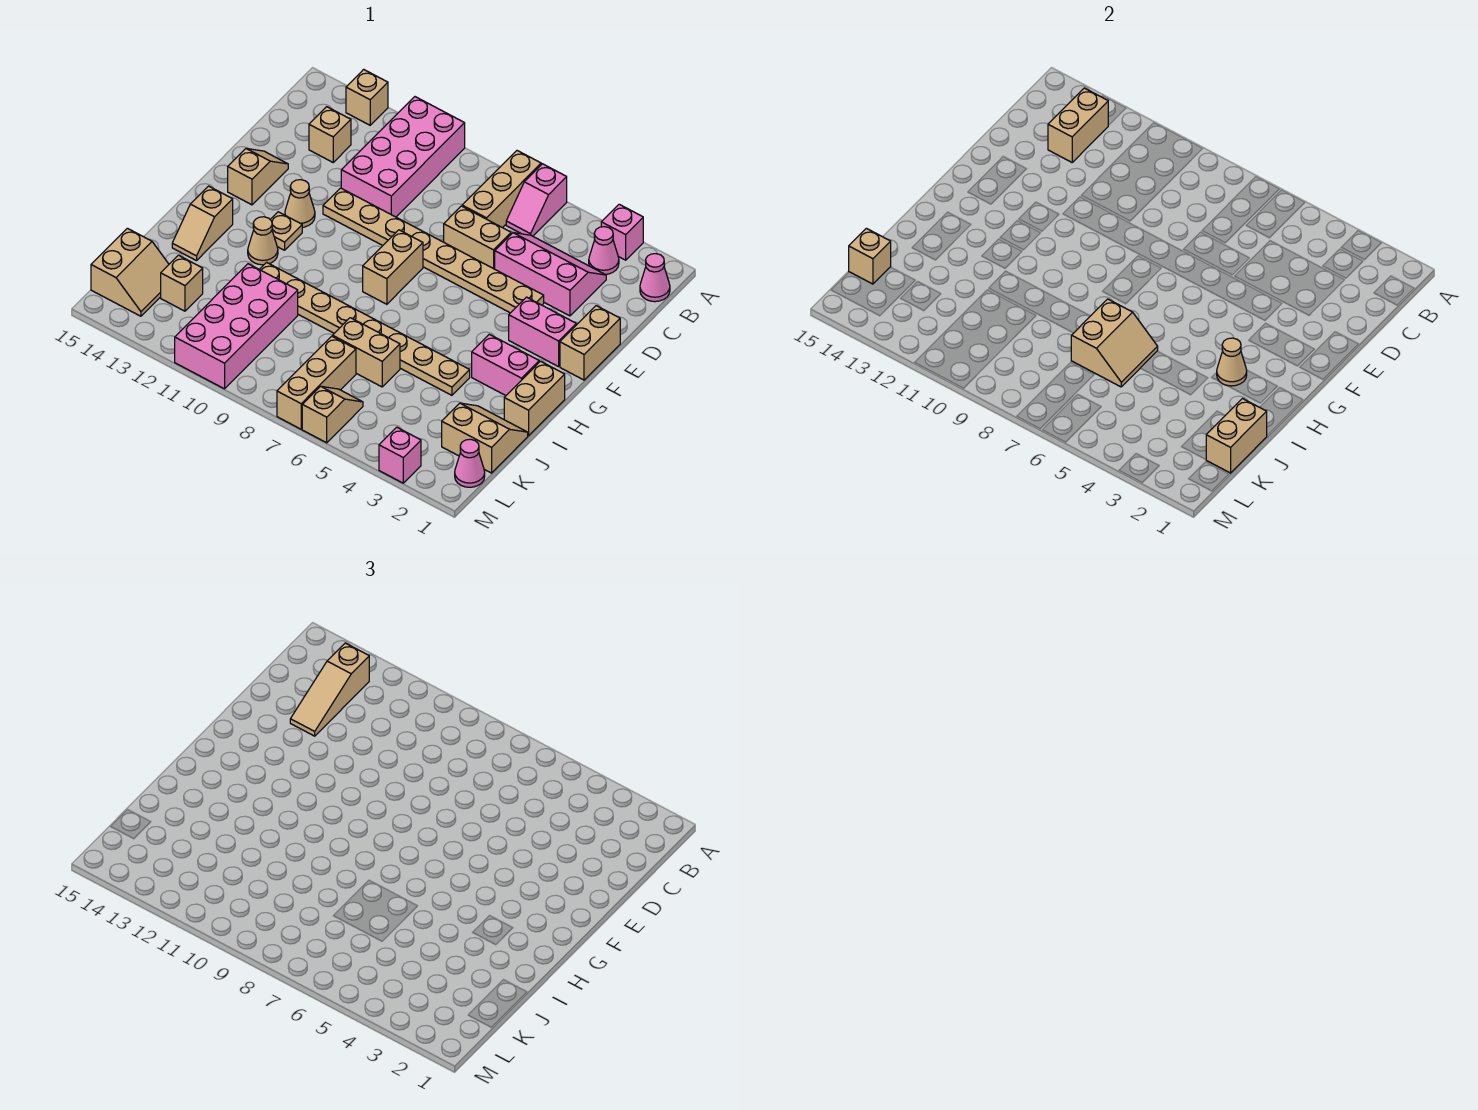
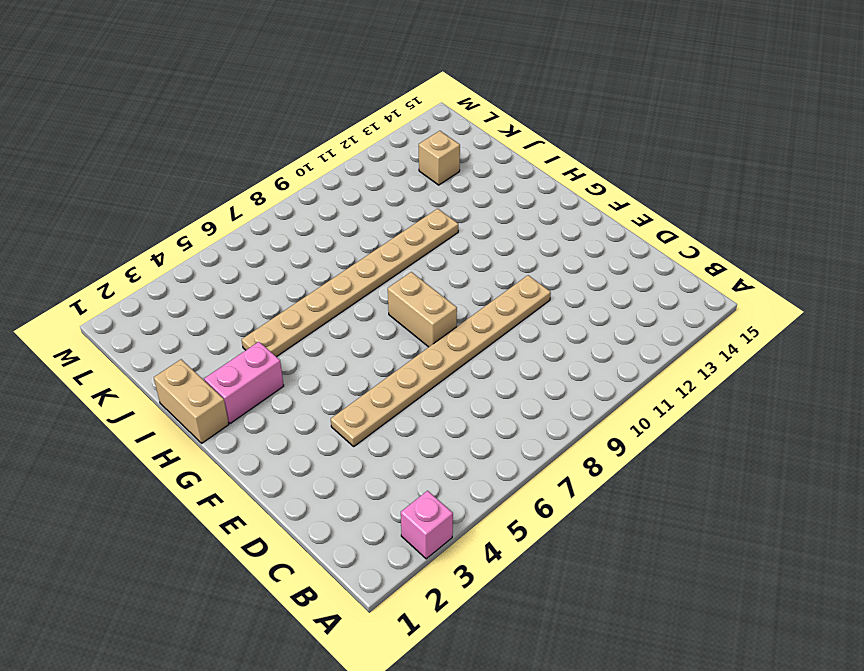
none -> pink slope A6:B6 level 1 top A
none -> tan brick A7:C7 level 1
none -> pink brick A10:D11 level 1
none -> tan brick A13 level 1

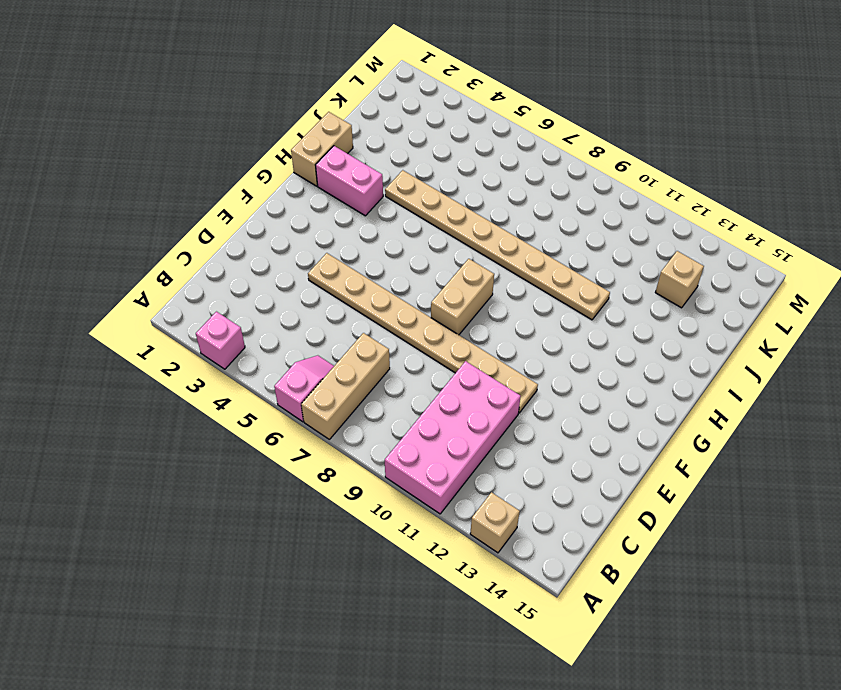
none -> pink cone B1 level 1
none -> pink cone B3 level 1
none -> pink slope C3:D5 level 1 top D
none -> tan brick C13 level 1

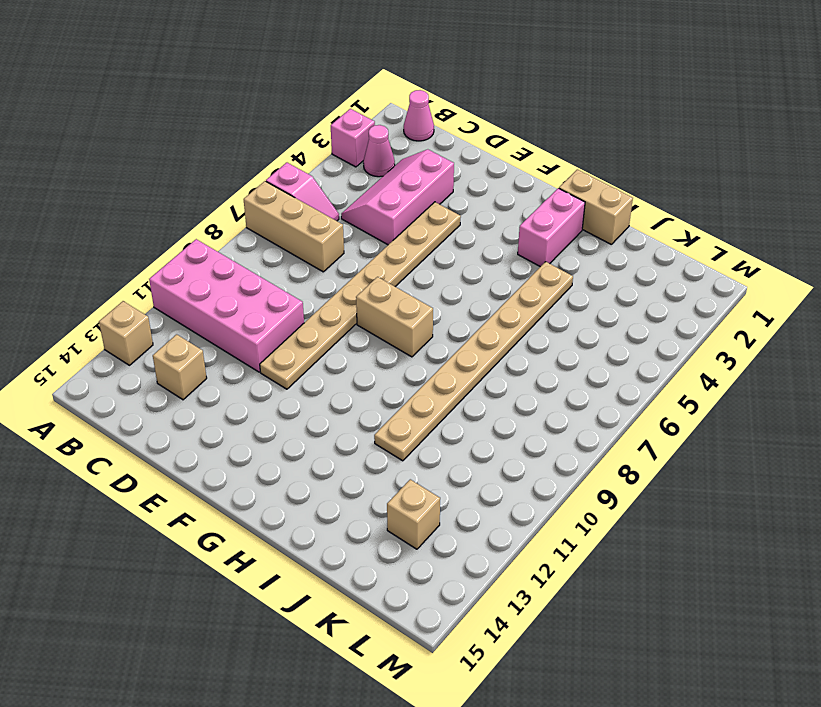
none -> tan brick D6:D7 level 1
none -> tan brick E1:F1 level 1
none -> tan slope E14:F14 level 1 top F
none -> pink brick F2:F3 level 1

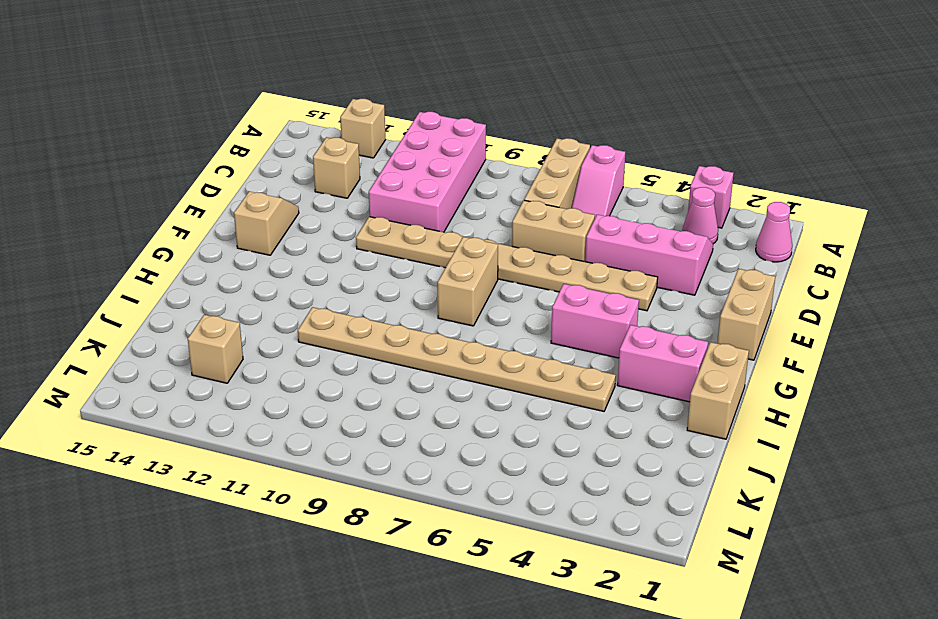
pink brick G4:G5 level 1 -> pink brick F2:F3 level 1
none -> tan cone F12 level 1
none -> tan plate G12 level 1
none -> tan cone H12 level 1
none -> tan slope H14:I14 level 1 top H

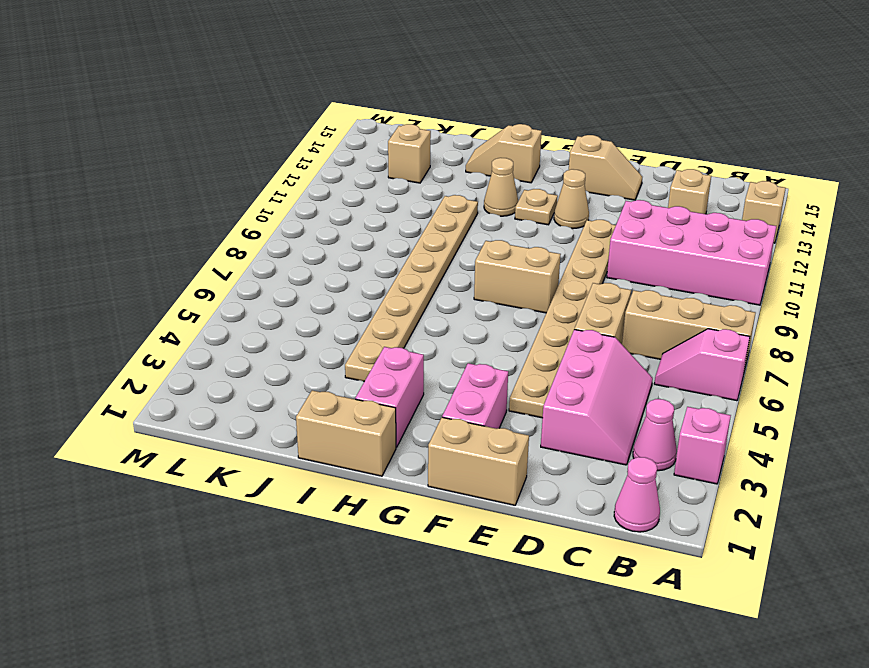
none -> tan slope J1:K2 level 1 top K
none -> tan brick J6:J7 level 1
none -> pink brick J10:M11 level 1
none -> tan brick K7:M7 level 1

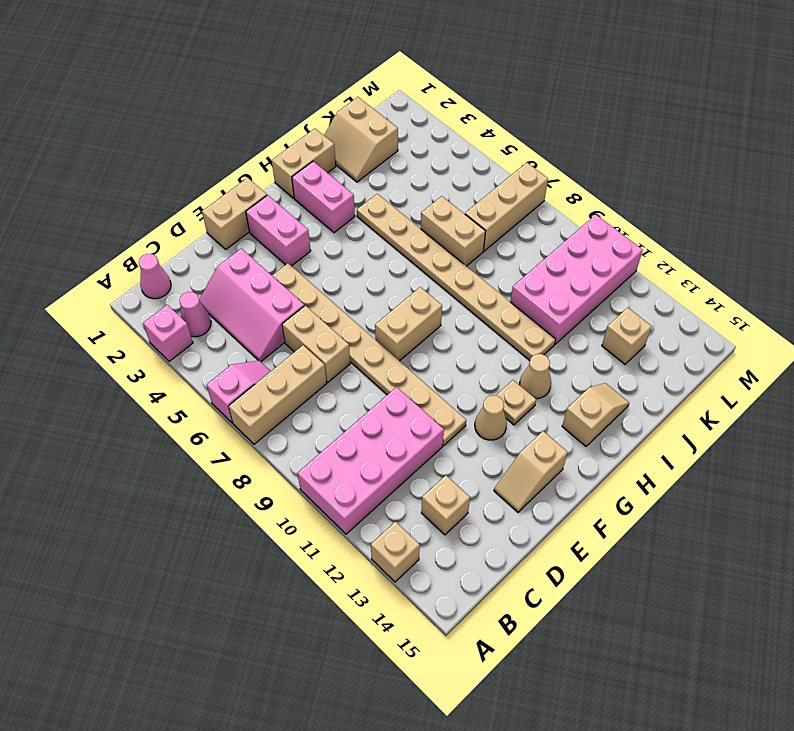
none -> tan slope K14:L15 level 1 top 15
none -> pink cone L1 level 1
none -> tan slope L6:M6 level 1 top M
none -> pink brick M3 level 1

